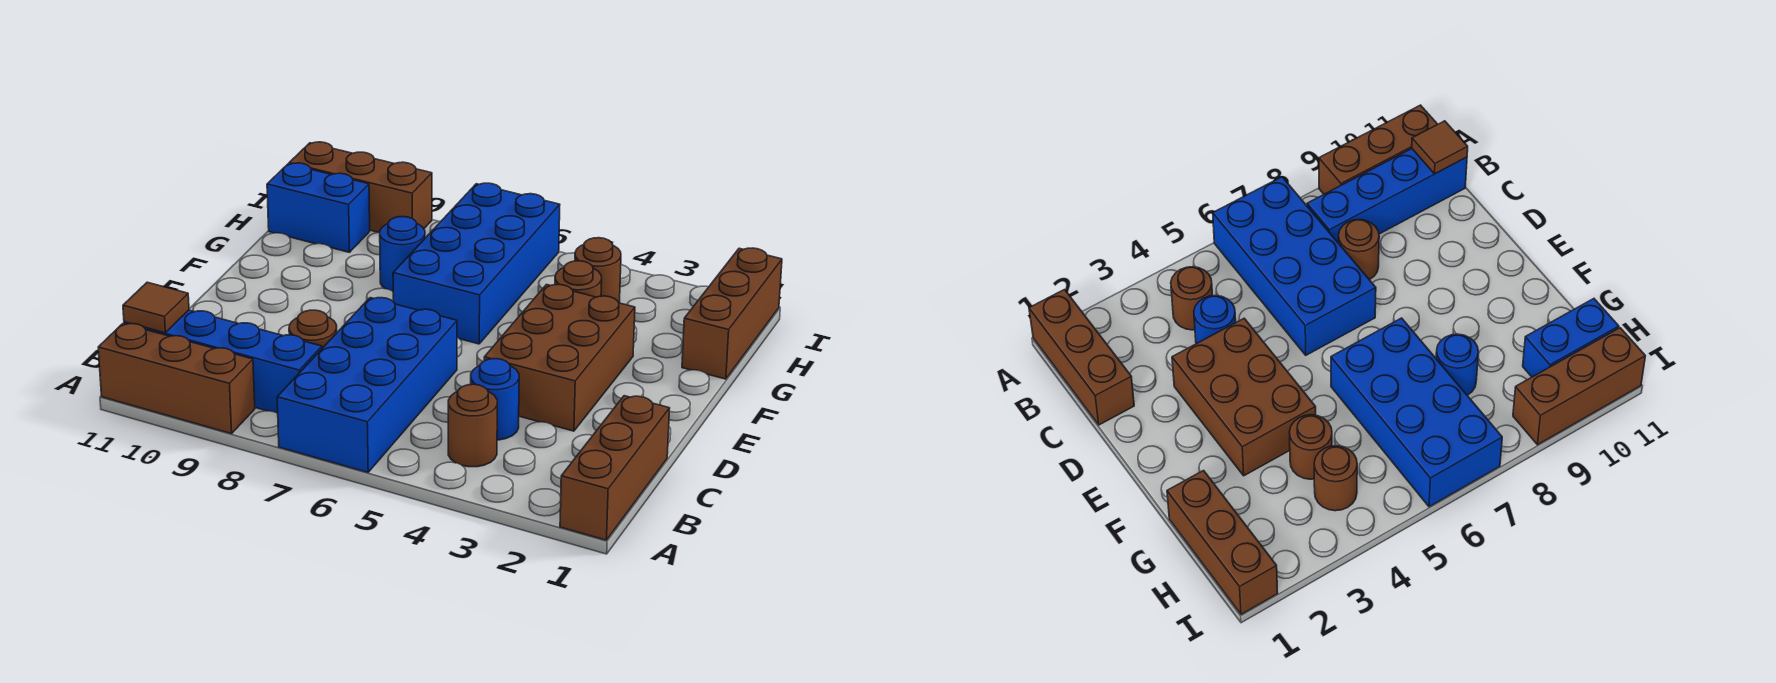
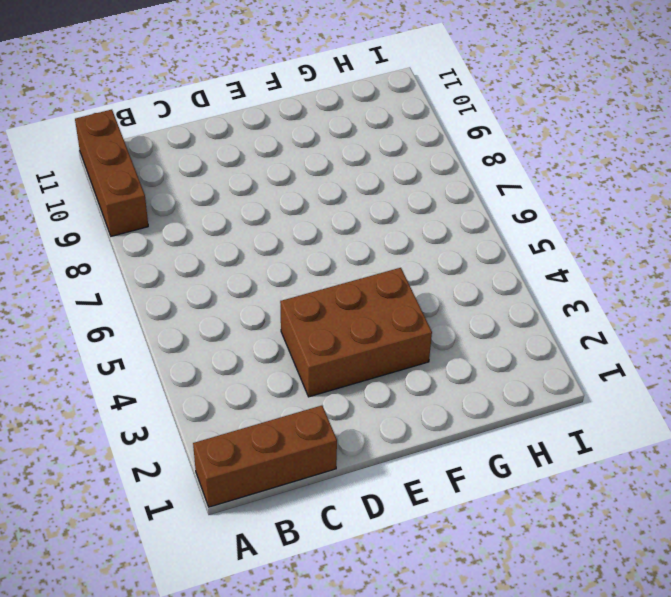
none -> blue brick A6:D7 level 1
none -> brown round brick B4 level 1
none -> blue brick B8:B11 level 1

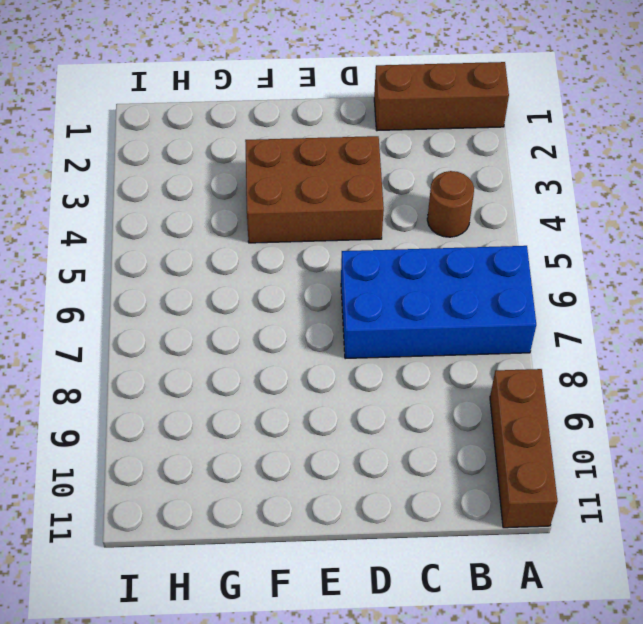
none -> blue brick B8:B11 level 1
none -> blue round brick C4 level 1
none -> brown round brick C8 level 1

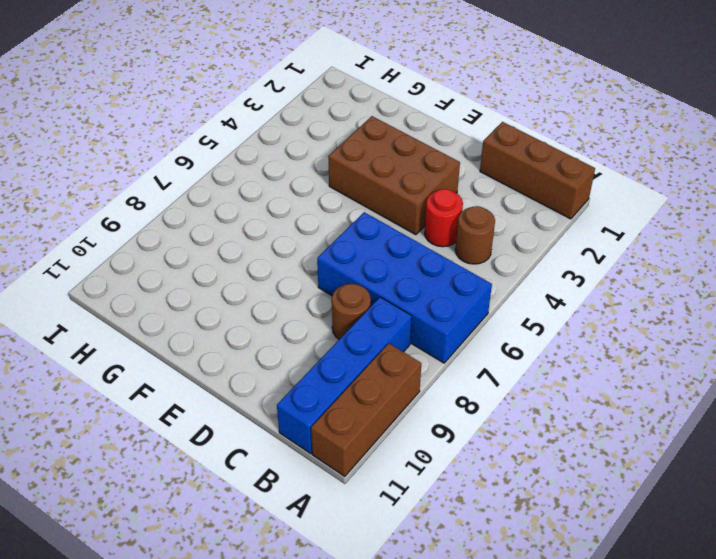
red round brick C4 level 1 -> blue round brick C4 level 1
none -> blue brick F6:I7 level 1
none -> brown brick G1:I1 level 1
none -> brown round brick G4 level 1

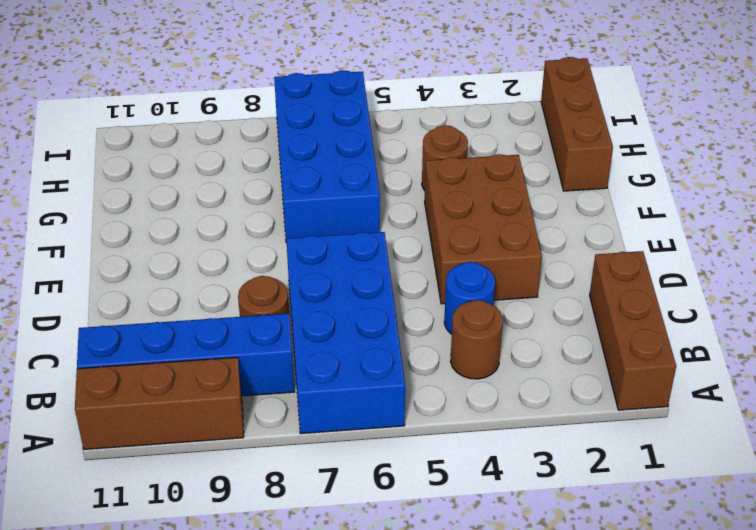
none -> blue round brick G8 level 1
none -> brown round brick H4 level 1
none -> blue brick H10:H11 level 1

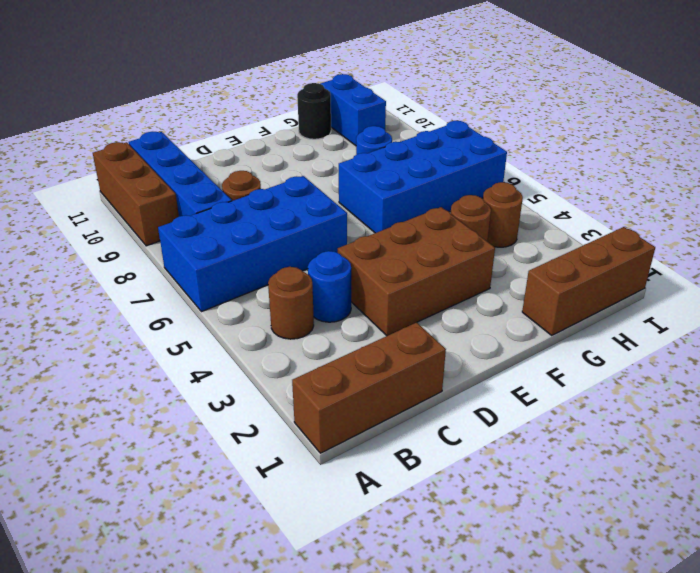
black round brick G11 level 1 -> none
none -> brown brick I9:I11 level 1
none -> brown tile B11 level 2

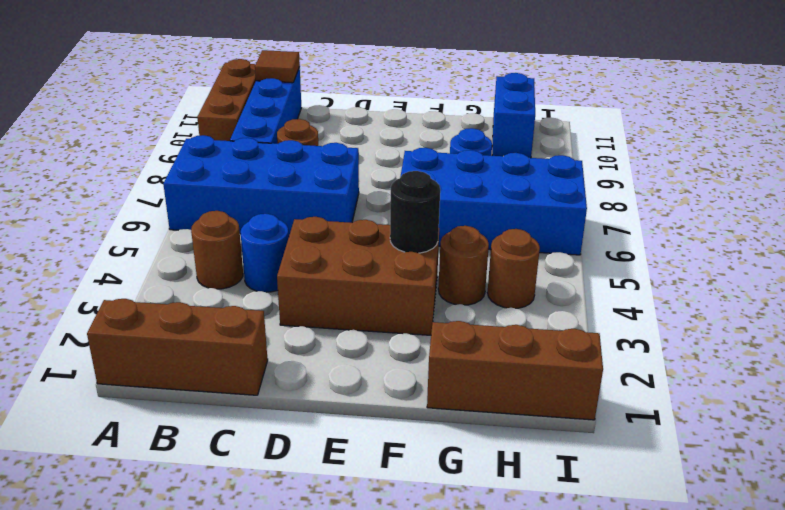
black round brick F4 level 2 -> none
none -> brown brick I9:I11 level 1

